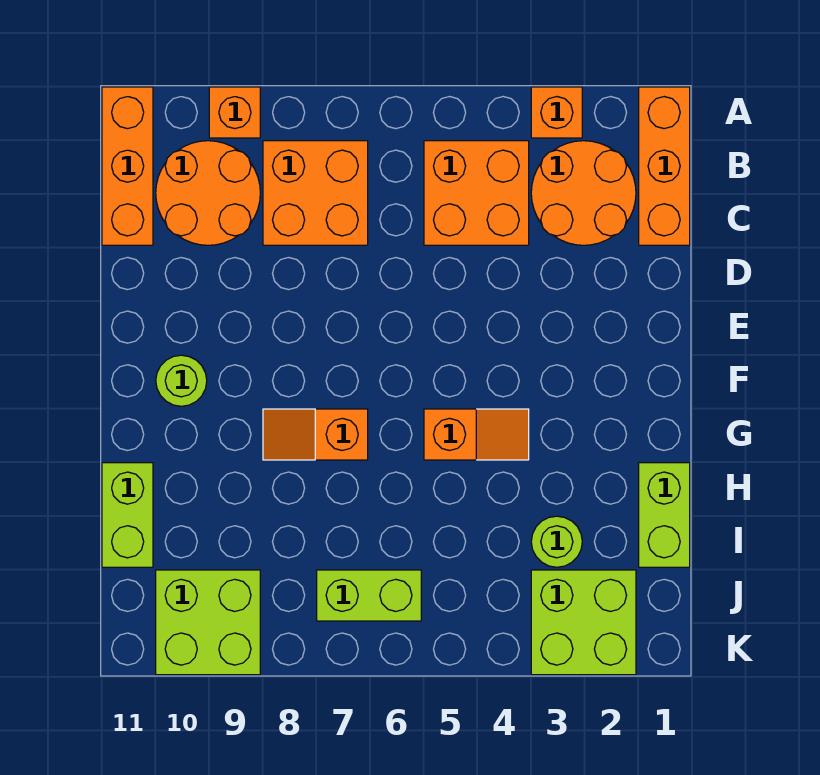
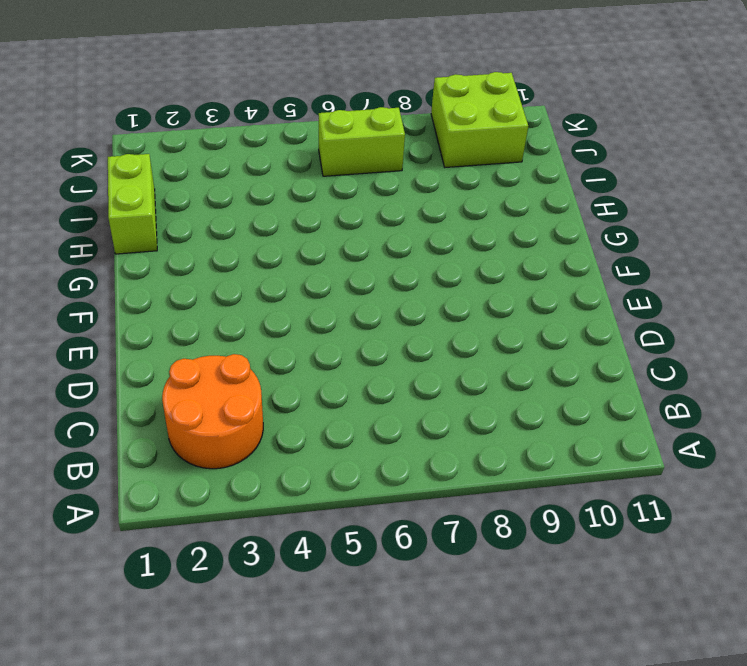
none -> orange brick A1:C1 level 1
none -> orange brick A3 level 1
none -> orange brick A9 level 1

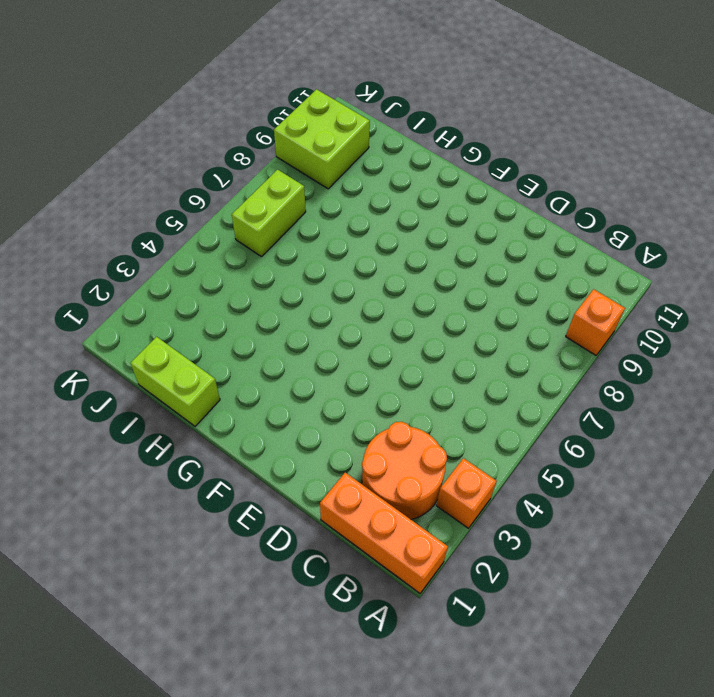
none -> orange brick A11:C11 level 1
none -> orange brick B4:C5 level 1
none -> orange brick B7:C8 level 1

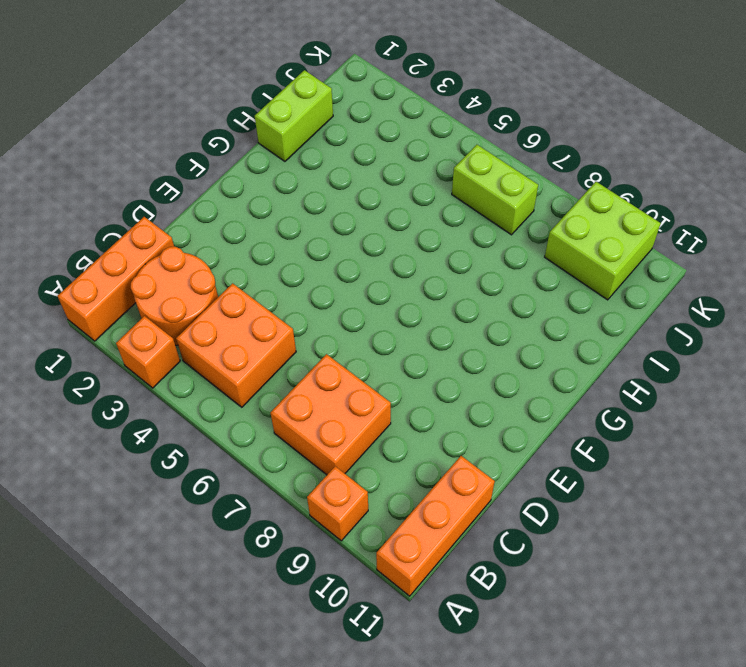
none -> orange round brick B9:C10 level 1
none -> lime round brick F10 level 1
none -> orange slope G4:G5 level 1 top 5

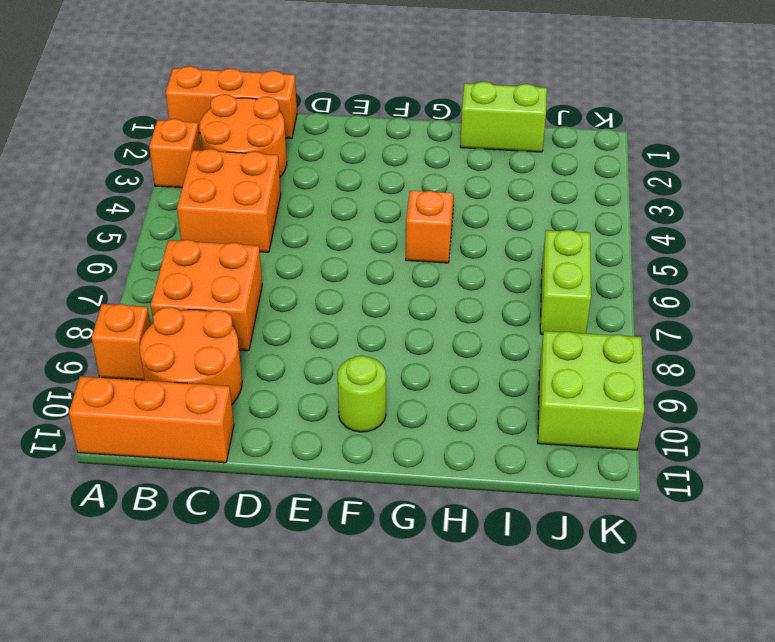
none -> orange slope G7:G8 level 1 top 7
none -> lime brick H11:I11 level 1
none -> lime round brick I3 level 1

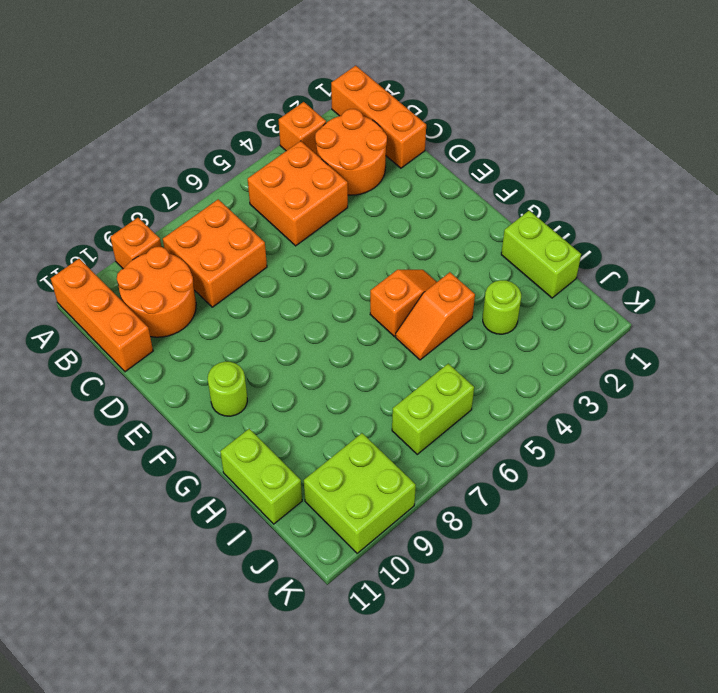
orange slope H4:H5 level 1 top 4 -> orange slope G7:G8 level 1 top 7
none -> lime brick J2:K3 level 1

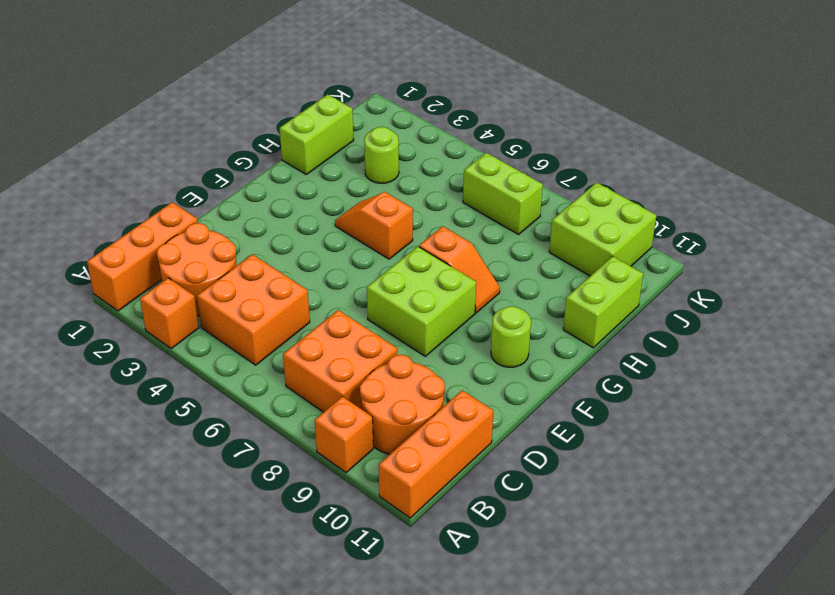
lime brick E7:F8 level 1 -> lime brick J2:K3 level 1

